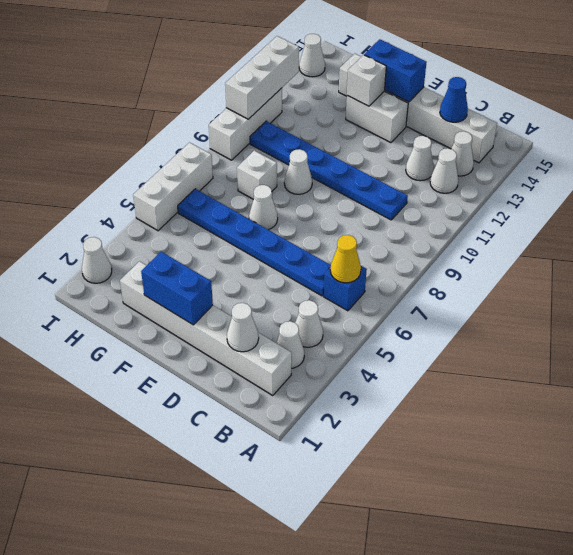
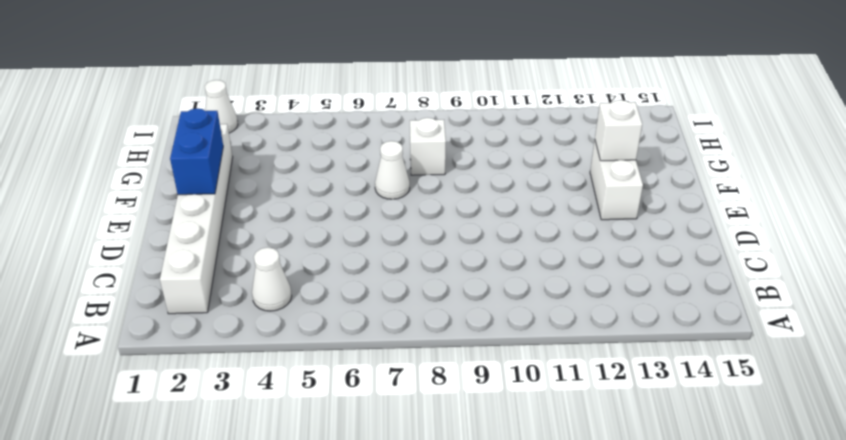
none -> white cone B3 level 1
none -> blue brick B6 level 1
none -> white cone B12 level 1

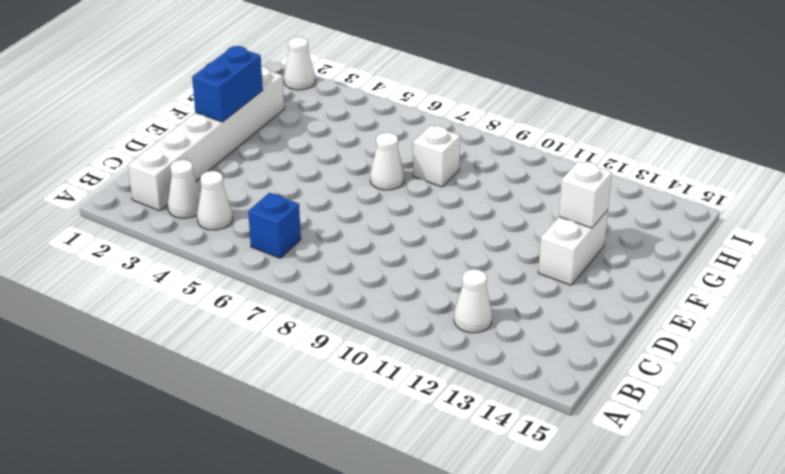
none -> white cone B13 level 1
none -> white brick B14:G14 level 1
none -> blue plate C6:H6 level 1

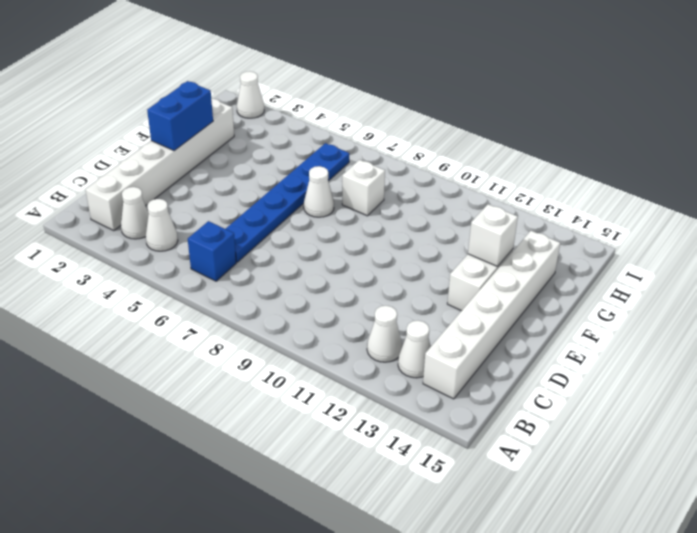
none -> blue plate C10:H10 level 1
none -> white cone C12 level 1
none -> white cone F9 level 1

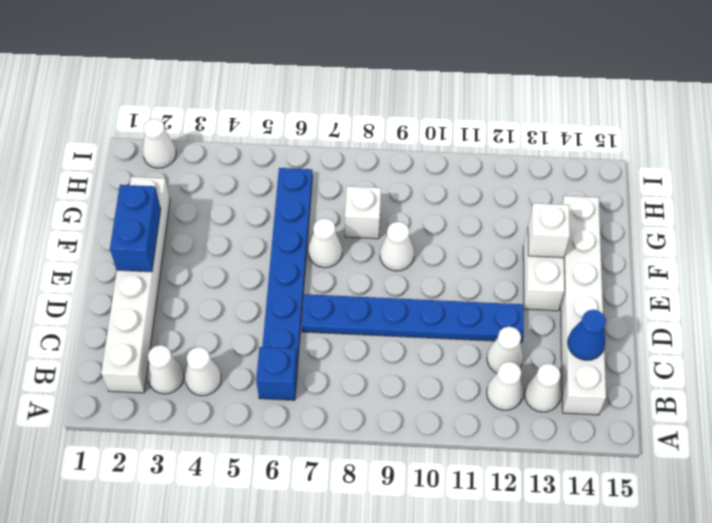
blue plate D7:D12 level 1 -> blue plate C10:H10 level 1
none -> white brick I5:I7 level 1
none -> white brick I9:I11 level 1
none -> white cone I14 level 1

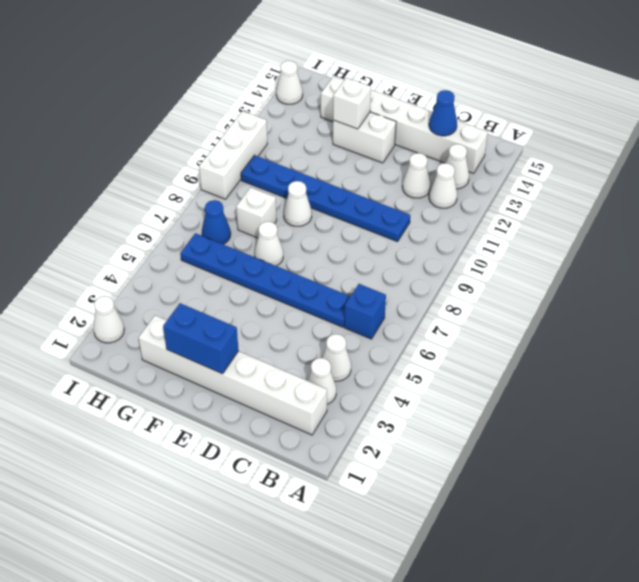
blue cone H7 level 1 -> none
none -> white brick I5:I7 level 1
none -> yellow cone B6 level 2
none -> white cone C2 level 2

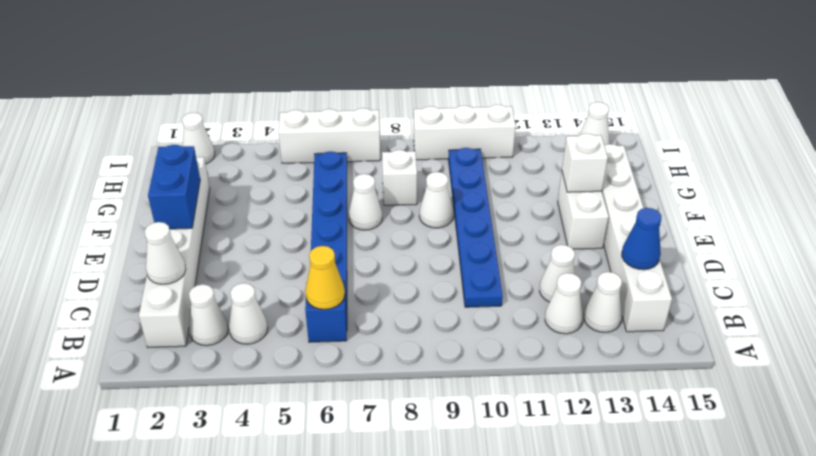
none -> blue brick E14:F14 level 2
none -> white brick I10:I12 level 2

